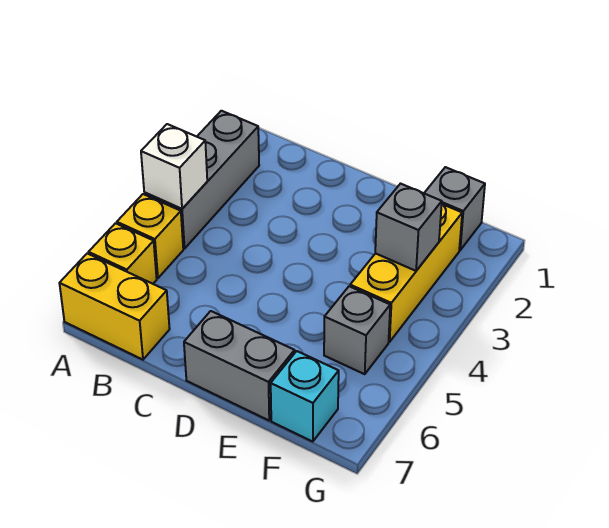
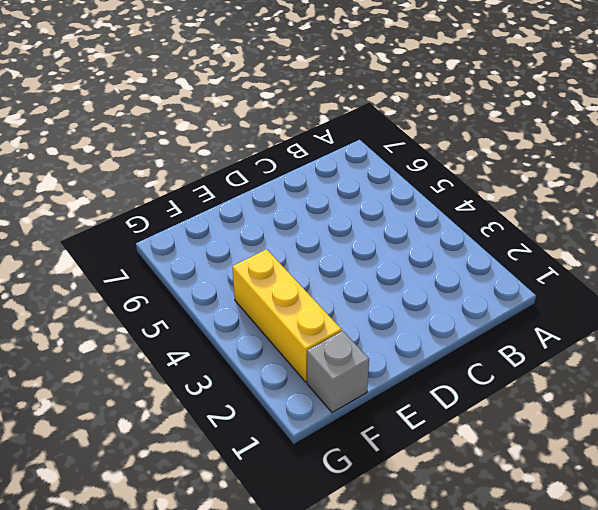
none -> grey brick A2:A4 level 1
none -> yellow brick A5 level 1

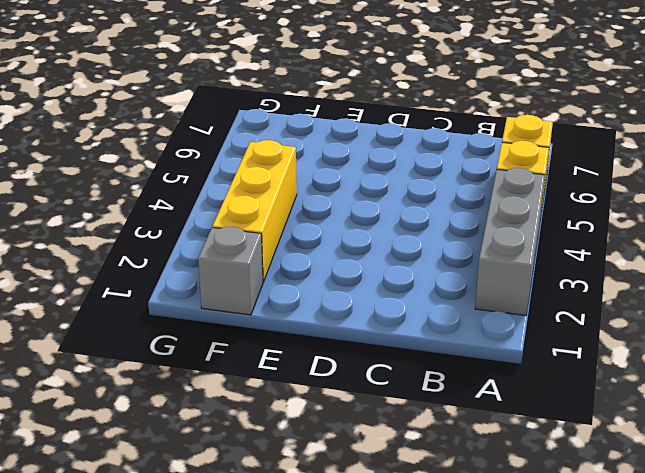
none -> yellow brick A7:B7 level 1
none -> grey brick D7:E7 level 1

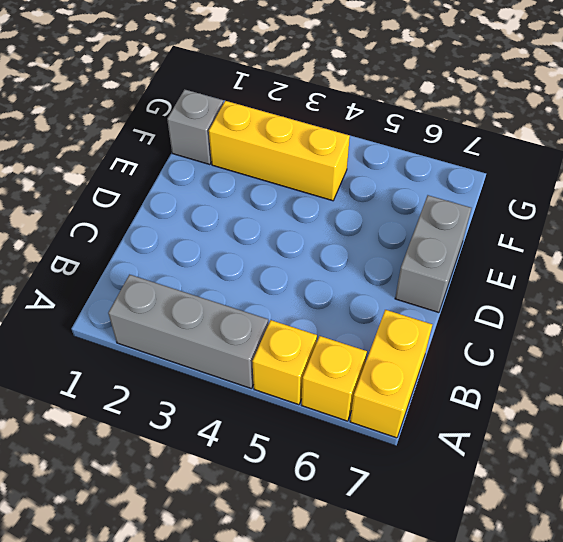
none -> grey brick F5 level 1
none -> cyan brick F7 level 1

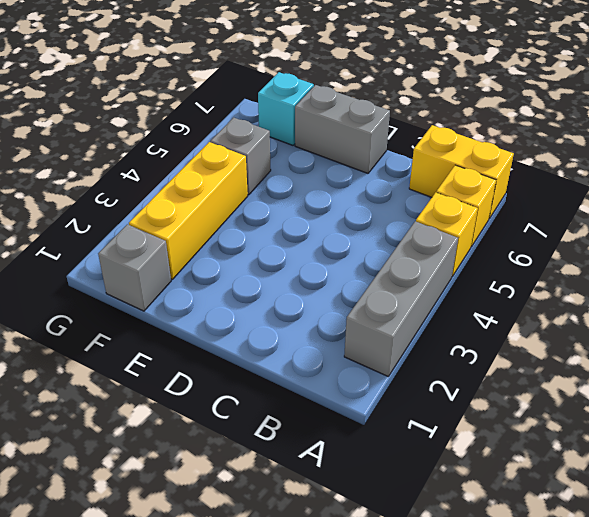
none -> white brick A4 level 2
none -> grey brick F3 level 2

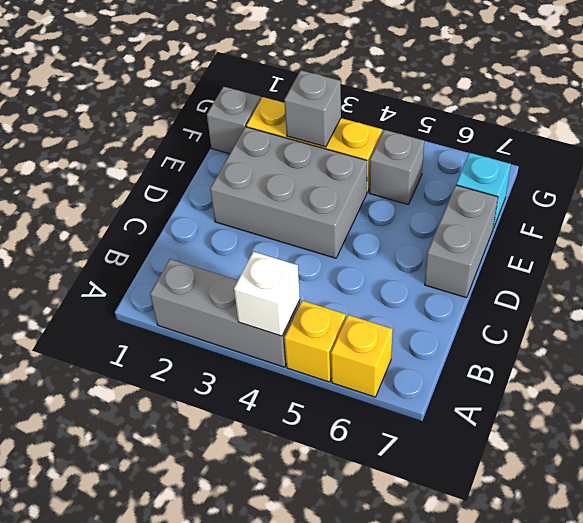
grey brick D2:E4 level 1 -> none
none -> yellow brick A7:B7 level 1

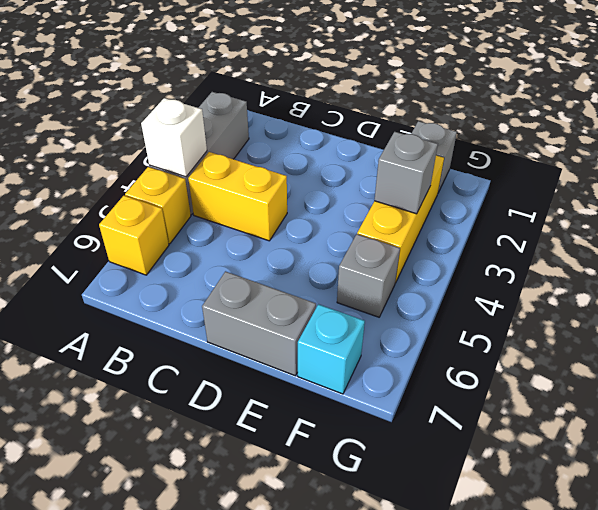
yellow brick B4:C4 level 1 -> yellow brick A7:B7 level 1

